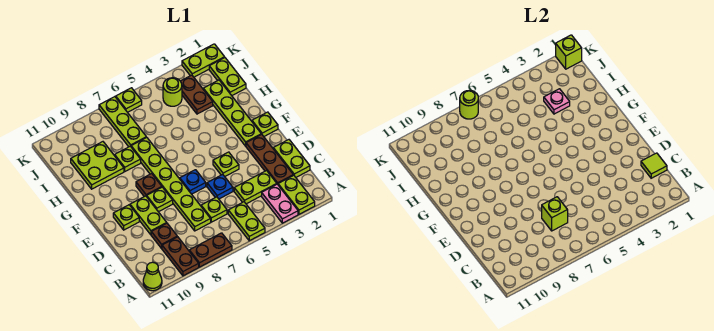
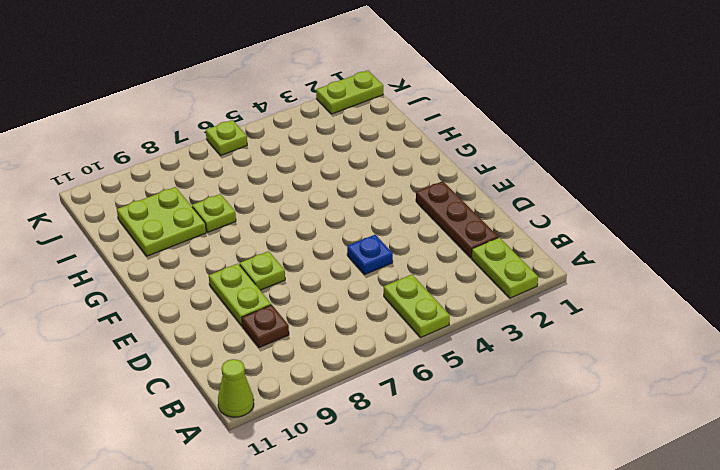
none -> pink plate A3:B3 level 1
none -> brown plate A7:A8 level 1
none -> brown plate A9:B9 level 1
none -> lime plate C1:D1 level 1

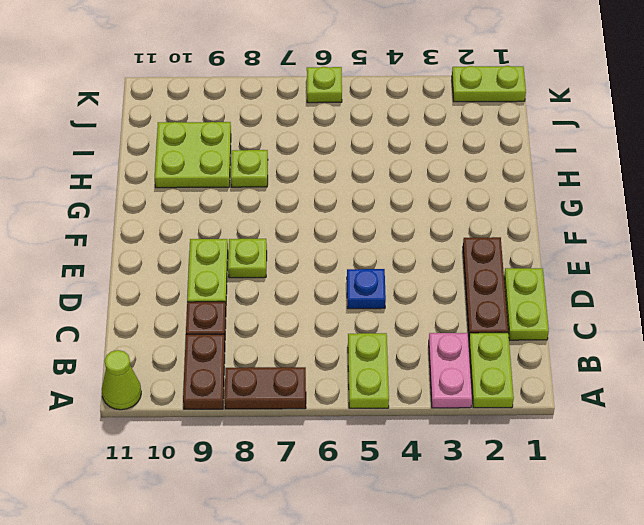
none -> lime plate C3:C4 level 1
none -> lime plate C6 level 1
none -> lime plate C7:H7 level 1
none -> lime plate E4 level 1

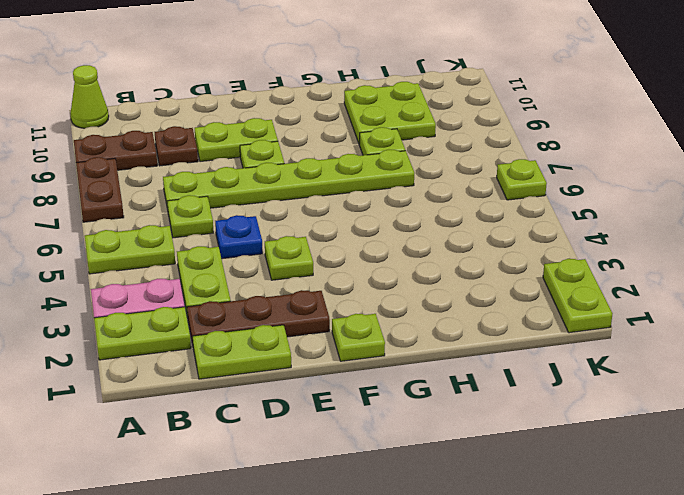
none -> blue plate E6 level 1
none -> lime plate E10 level 1
none -> lime plate F2:I2 level 1
none -> brown plate F8 level 1

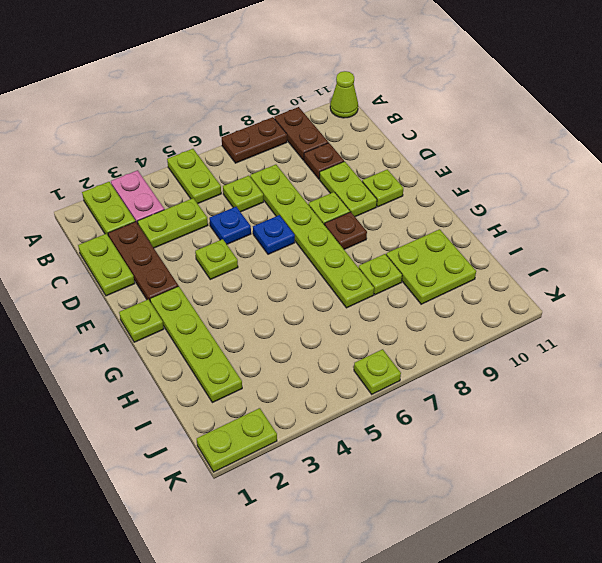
none -> lime plate I1:J1 level 1
none -> brown plate I3:J3 level 1
none -> lime plate I7:K7 level 1
none -> lime round brick J4 level 1

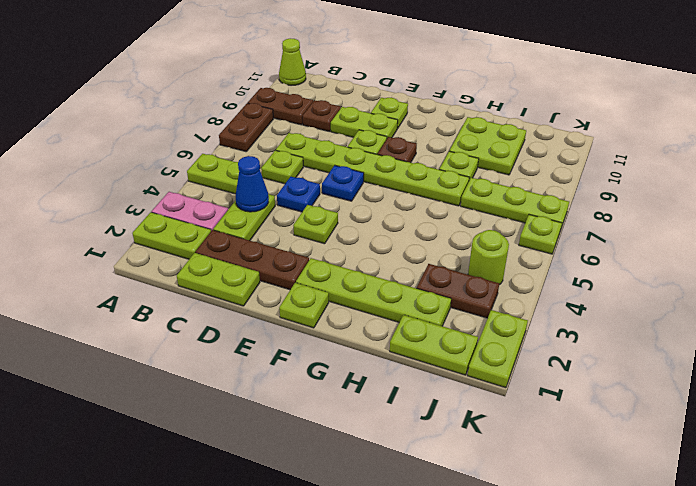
blue cone C4 level 2 -> none
none -> lime tile C1 level 2
none -> lime brick C7 level 2
none -> pink plate I3 level 2
none -> lime brick K1 level 2

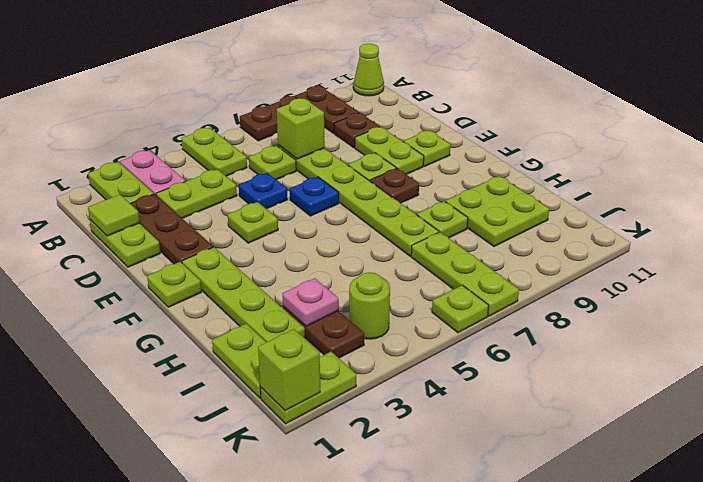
none -> lime round brick K7 level 2

